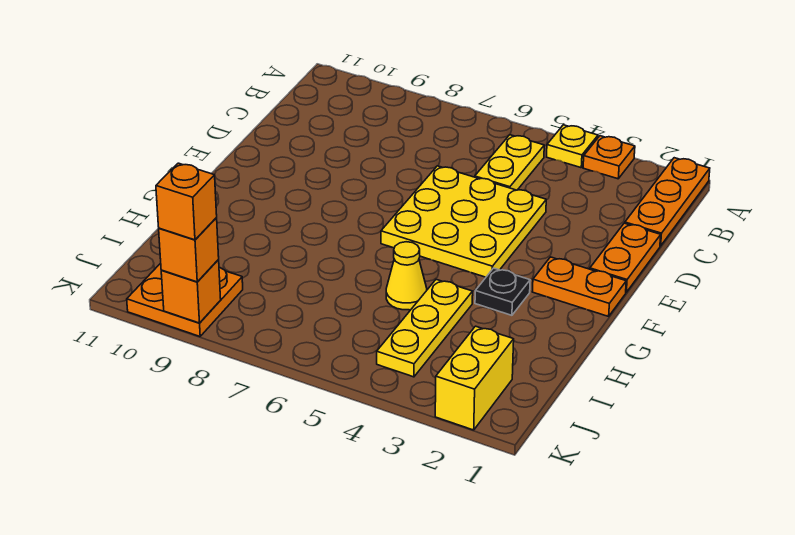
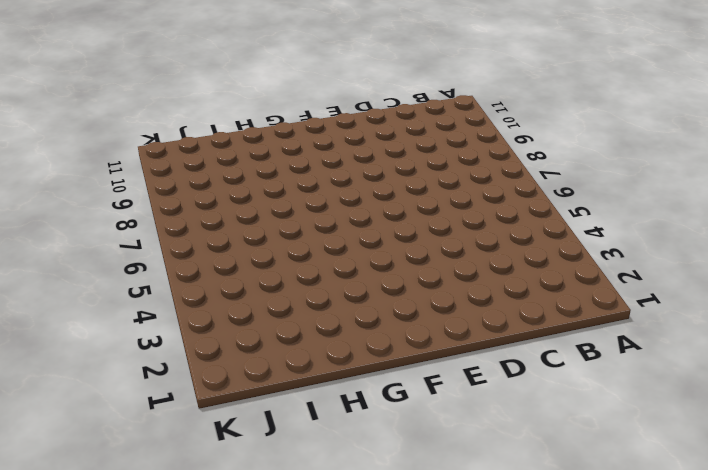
none -> orange plate A1:C1 level 1
none -> orange plate A3 level 1
none -> yellow plate A4 level 1

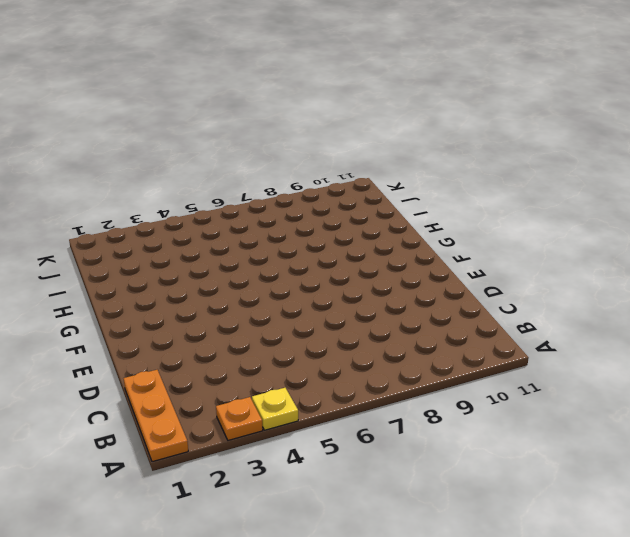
none -> yellow plate B5:C5 level 1
none -> orange plate D1:E1 level 1
none -> yellow plate D4:F6 level 1

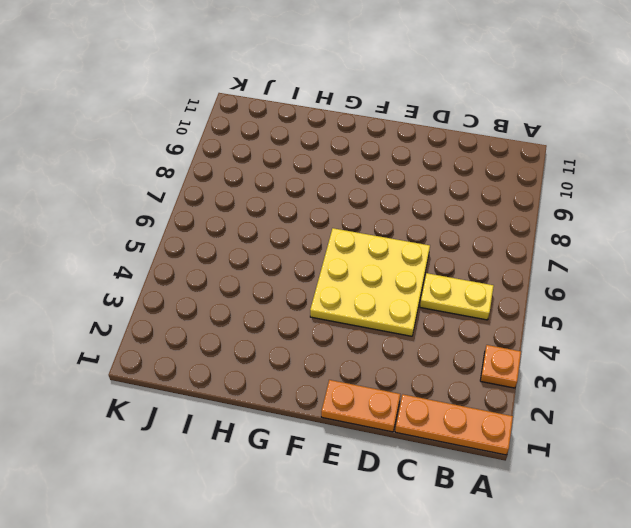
none -> yellow plate A4 level 1
none -> orange plate F1:F2 level 1
none -> black plate G3 level 1

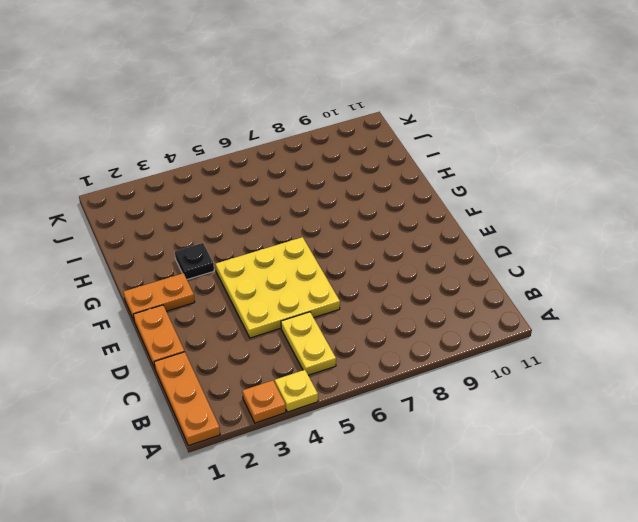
none -> yellow plate H4:J4 level 1
none -> yellow cone H5 level 1
none -> yellow brick J2:K2 level 1

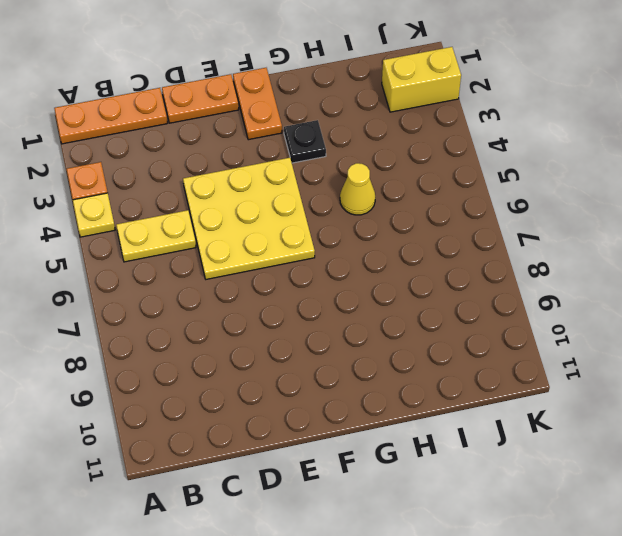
none -> yellow plate H4:J4 level 1
none -> orange plate J9:K10 level 1
none -> orange brick K9 level 2

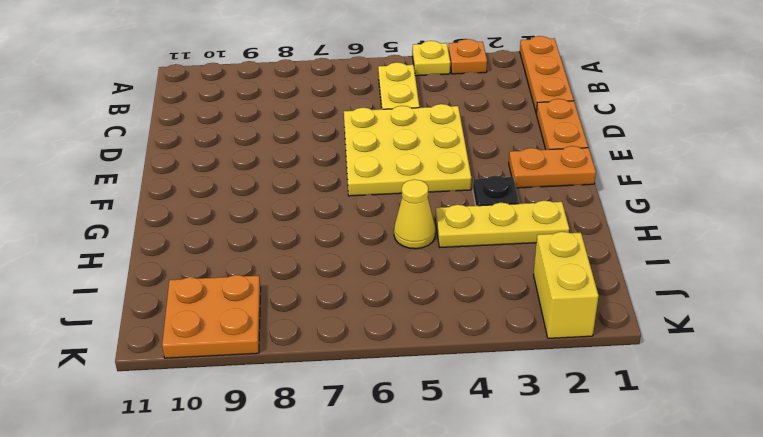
yellow plate H2:H4 level 1 -> yellow plate H4:J4 level 1
none -> orange brick K9 level 2
none -> orange brick K9 level 3
none -> orange brick K9 level 4

